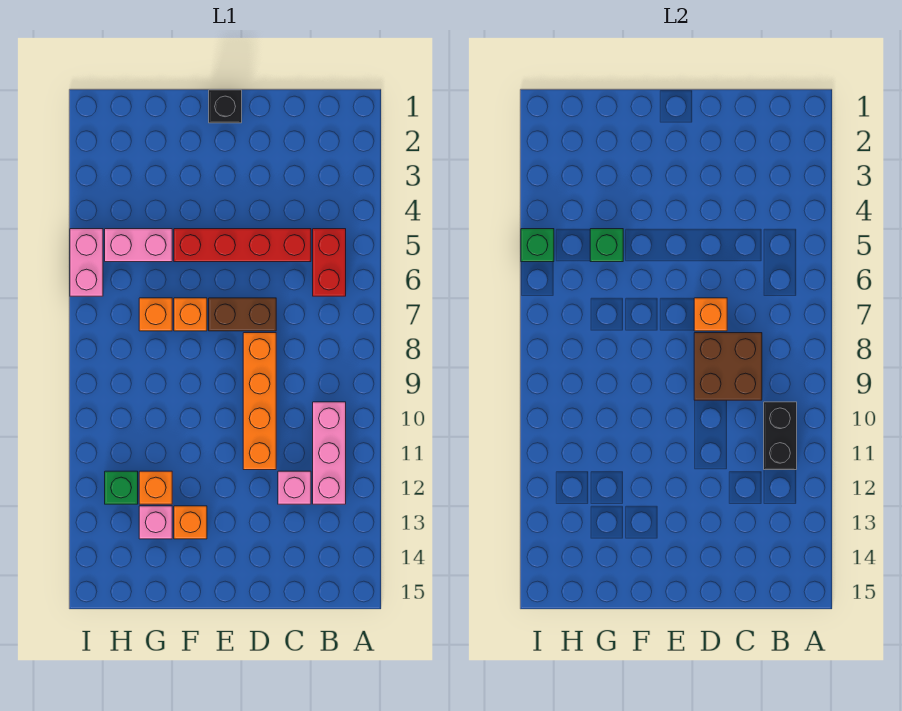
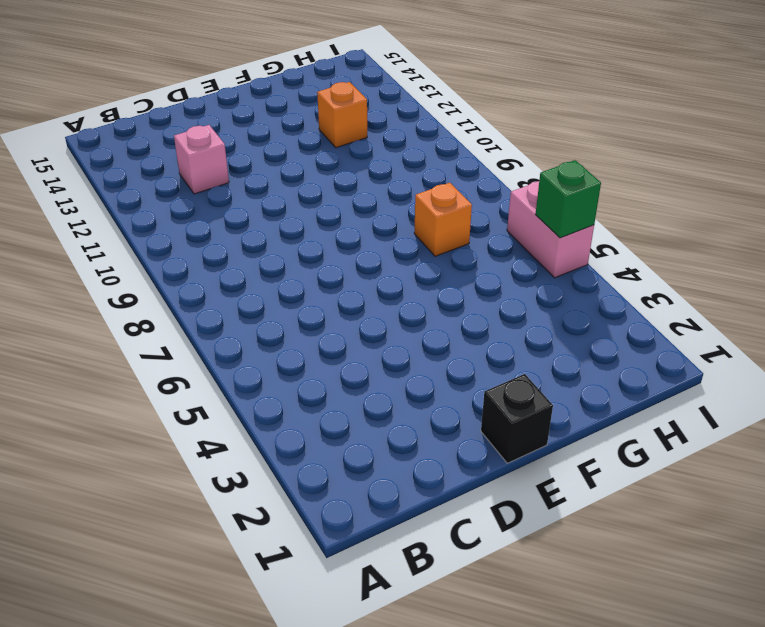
none -> red brick B5:B6 level 1
none -> pink brick B10:B12 level 1
none -> red brick C5:F5 level 1

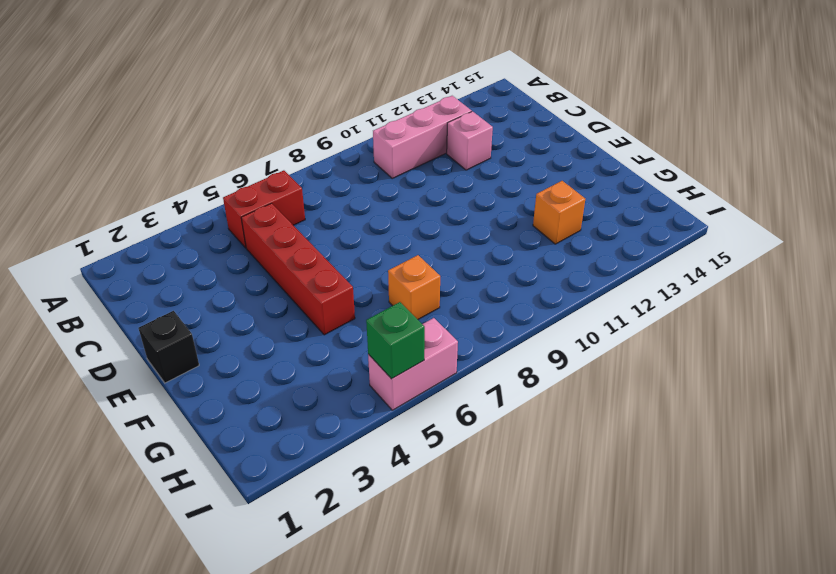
none -> brown brick D7:E7 level 1
none -> orange brick D8:D11 level 1
none -> orange brick F7 level 1

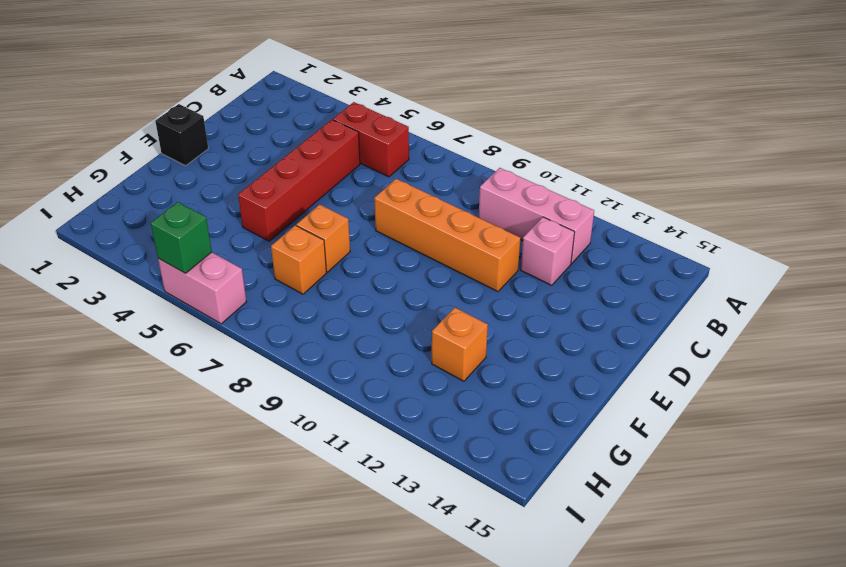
none -> brown brick D7:E7 level 1
none -> orange brick F13 level 1
none -> pink brick G5:H5 level 1

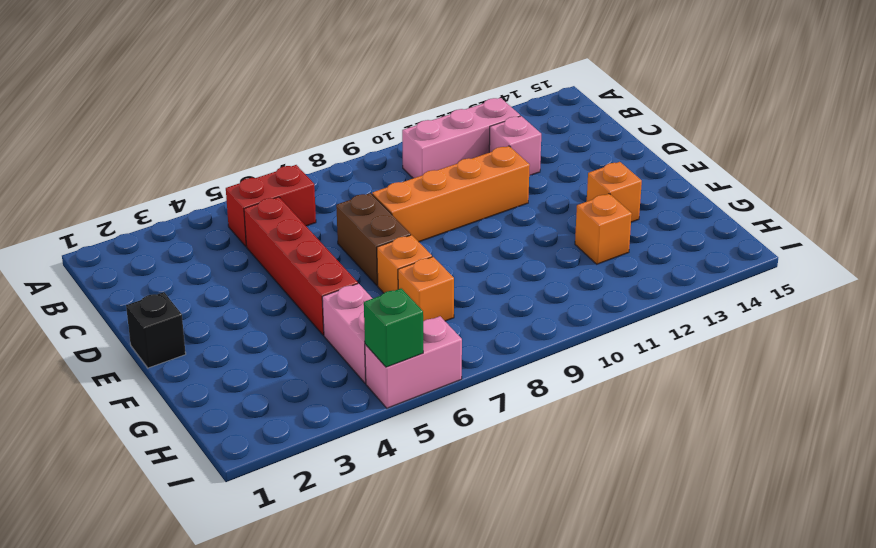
none -> pink brick G13 level 1
none -> green brick H12 level 1
none -> black brick B10:B11 level 2

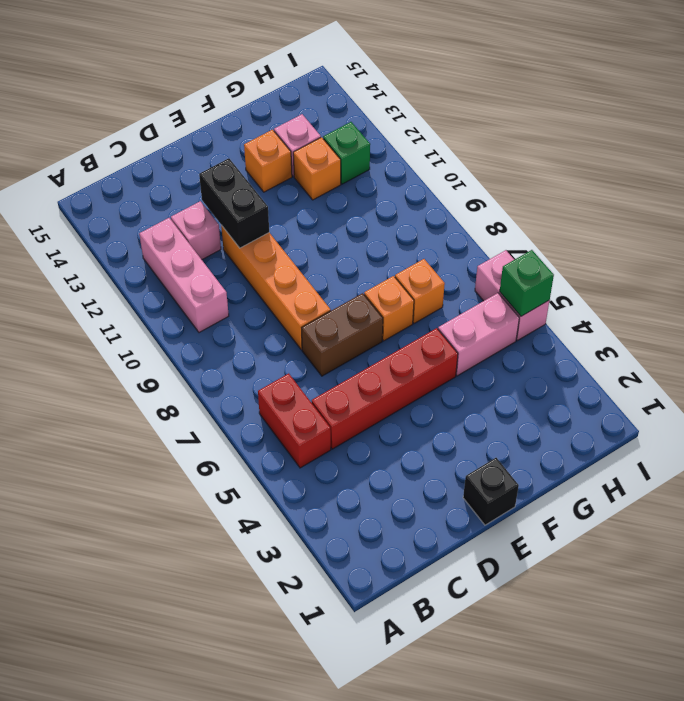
black brick D11:D12 level 2 -> black brick B10:B11 level 2
none -> brown brick C8:D9 level 2
none -> orange brick D7 level 2
none -> green brick G5 level 2

